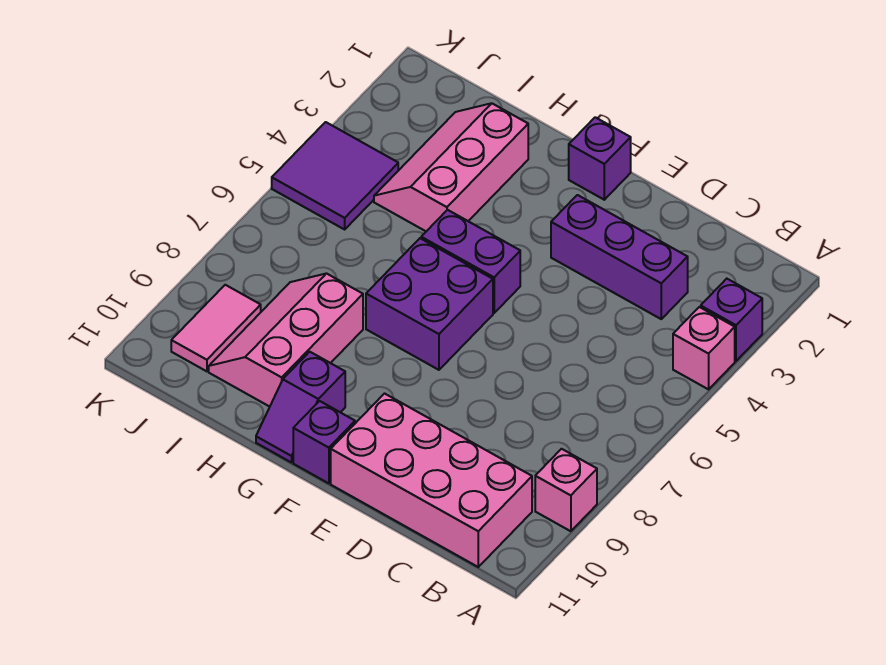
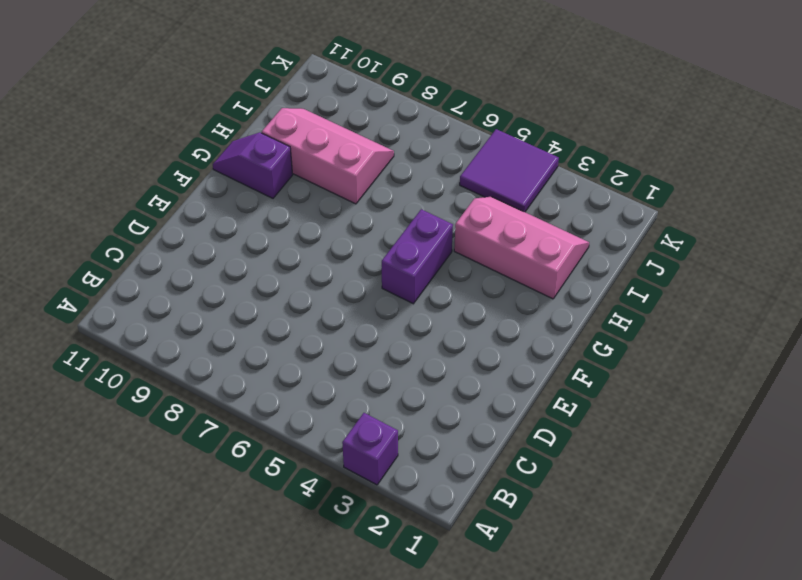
none -> pink brick A4 level 1
none -> pink brick A9 level 1
none -> pink brick B10:E11 level 1

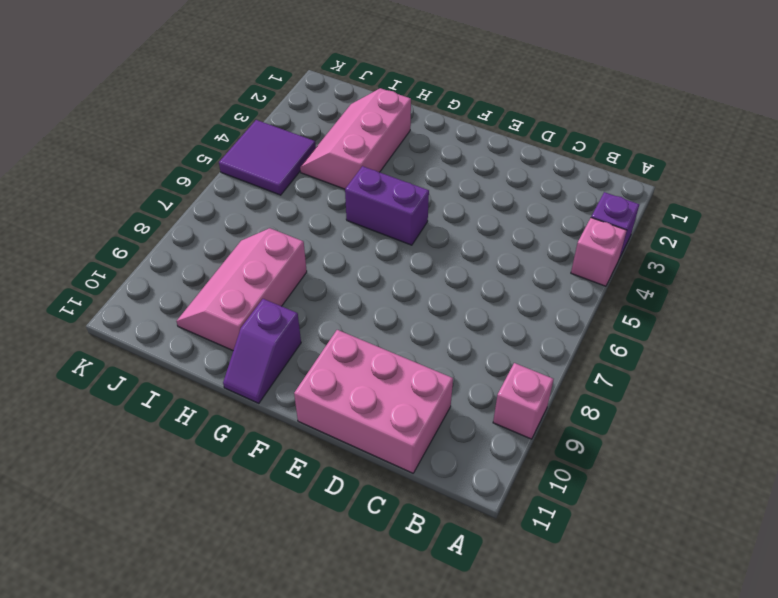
pink brick C10:E11 level 1 -> pink brick B10:E11 level 1
none -> purple brick C3:E3 level 1
none -> purple brick F1 level 1
none -> purple brick F6:G7 level 1

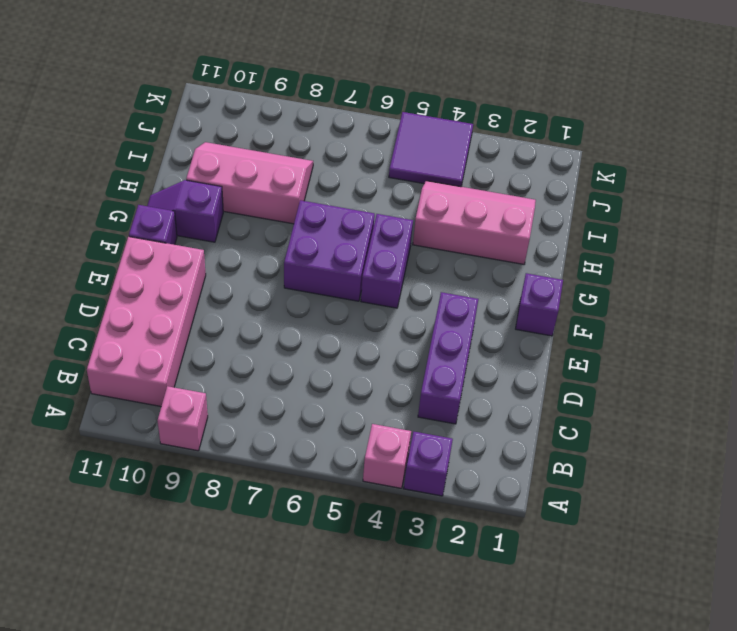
none -> pink tile J9:J10 level 1

